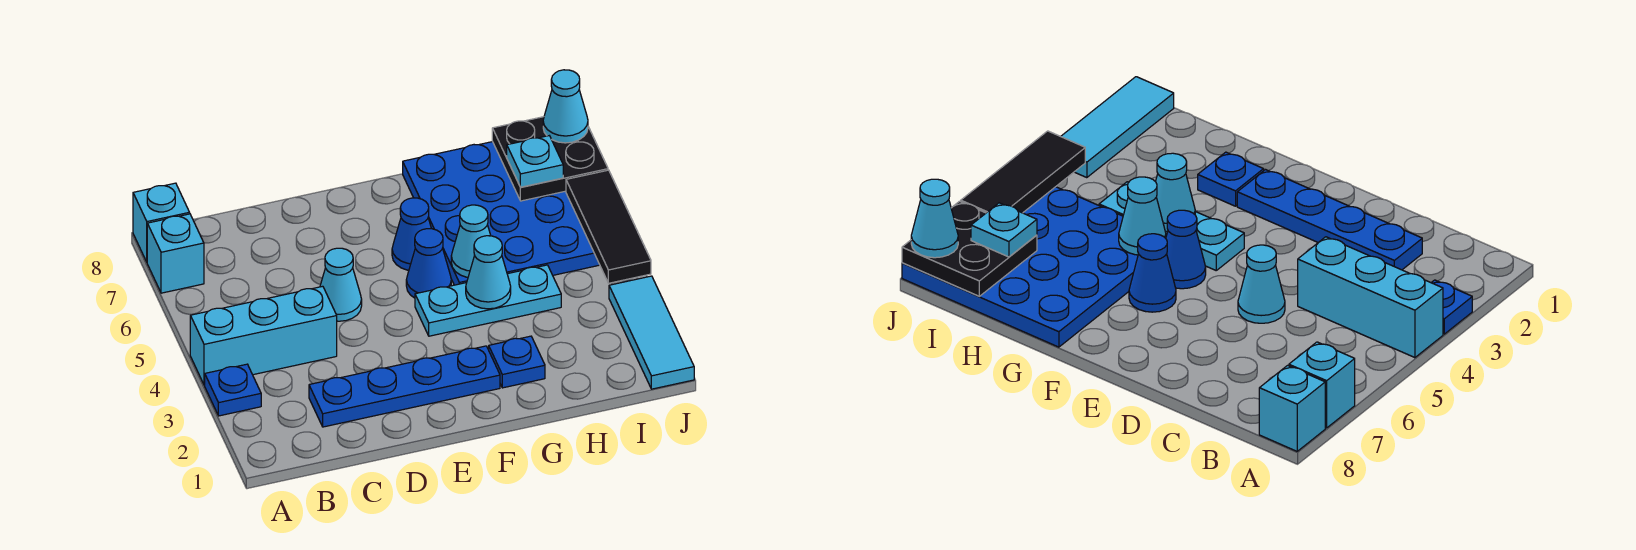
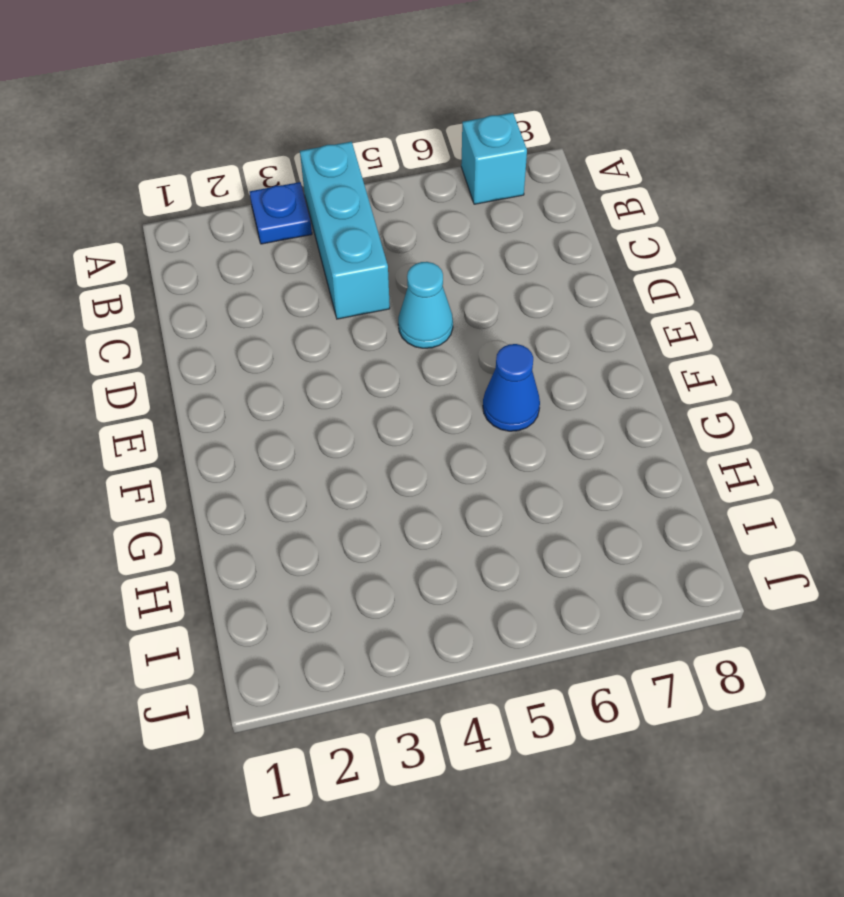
none -> cyan brick A8 level 1
none -> blue plate C2:F2 level 1
none -> cyan plate F4:H4 level 1

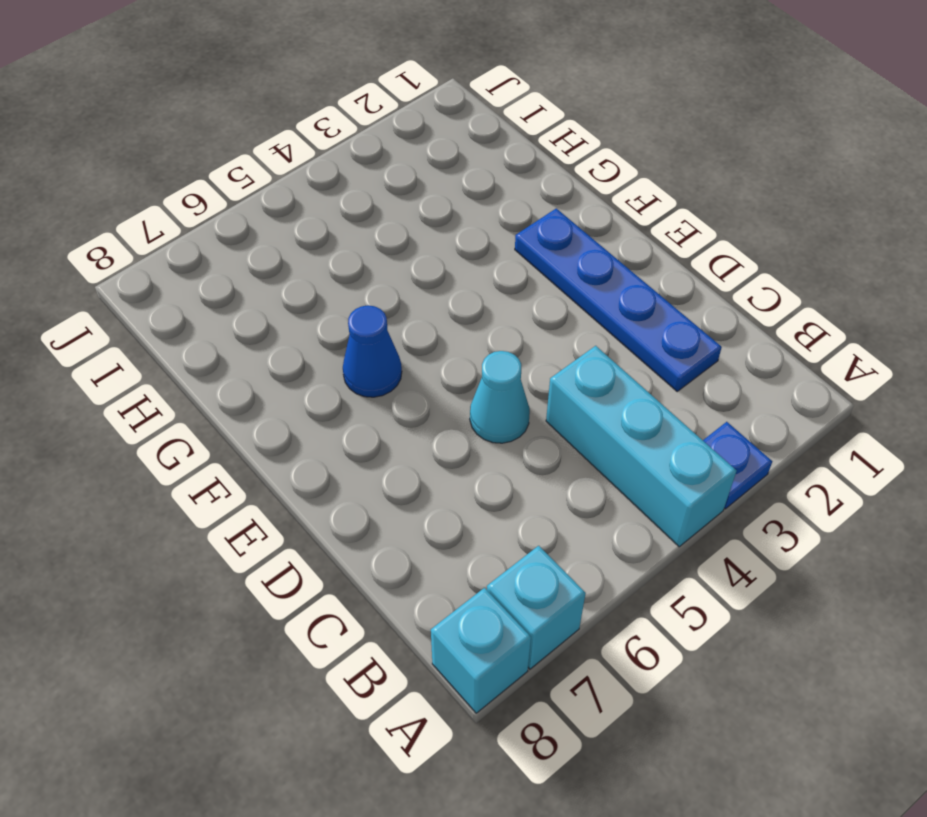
none -> cyan plate F4:H4 level 1
none -> blue cone F5 level 1
none -> blue plate G2 level 1

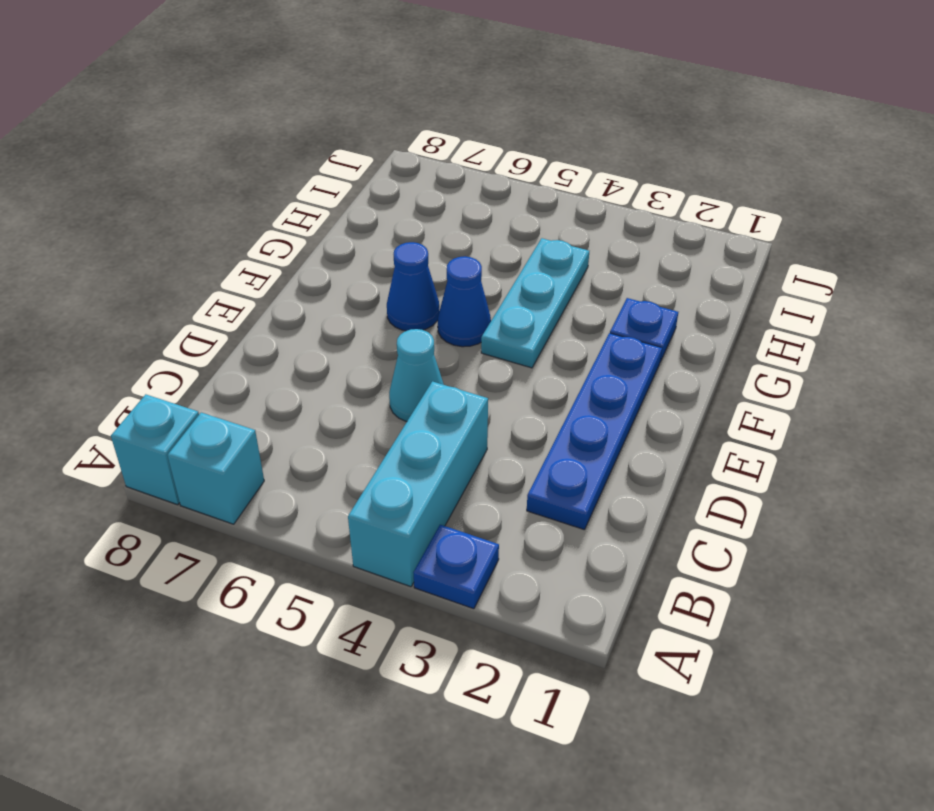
none -> blue plate G5:J8 level 1
none -> cyan tile J1:J3 level 1
none -> cyan cone G4 level 2

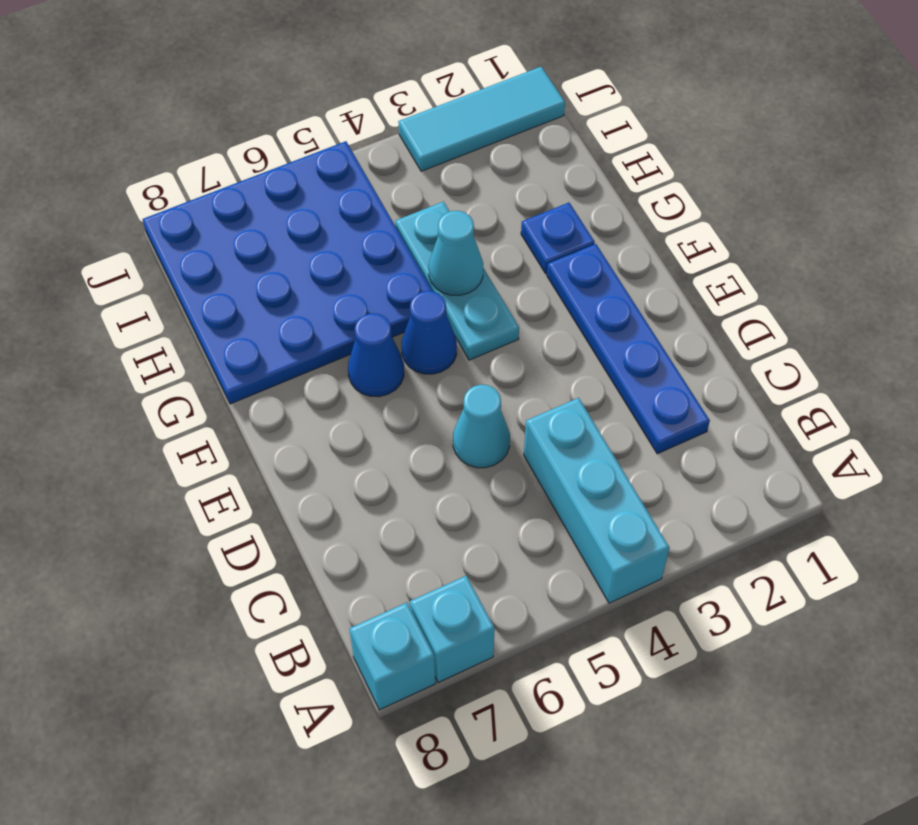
none -> blue plate A3 level 1
none -> cyan cone G5 level 2
none -> black plate I7:J8 level 2

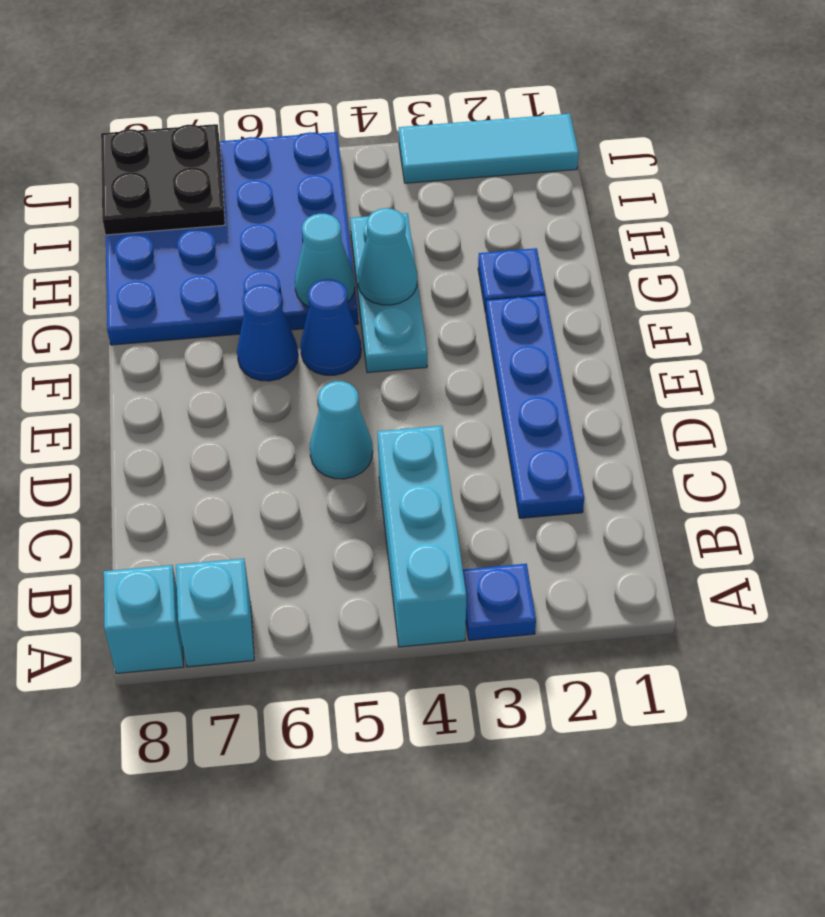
none -> black tile J4:J6 level 2
none -> cyan plate I7 level 3
none -> cyan cone J8 level 3

